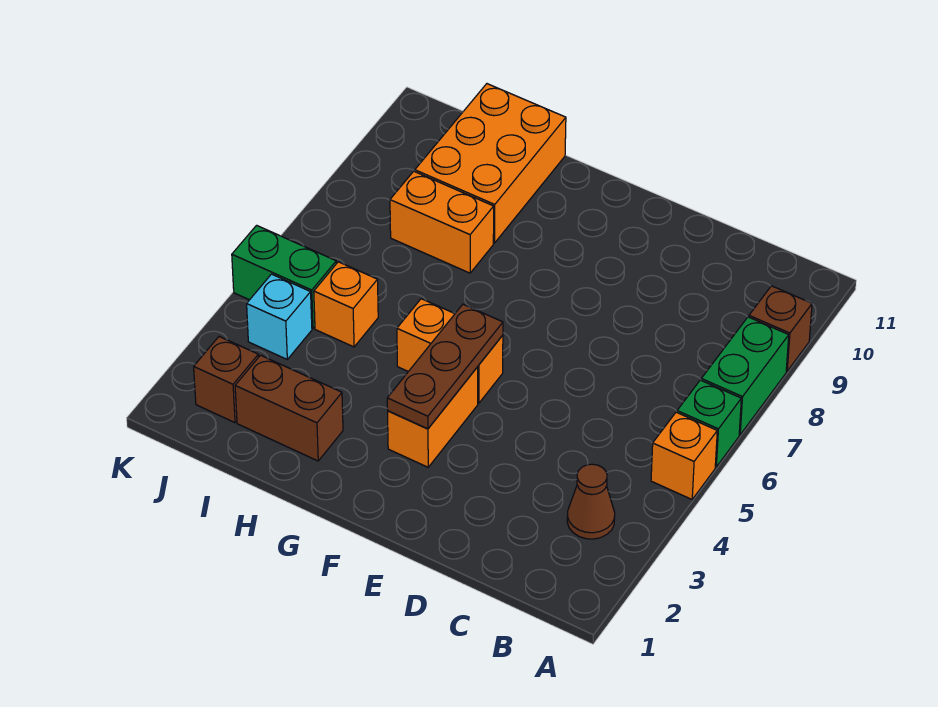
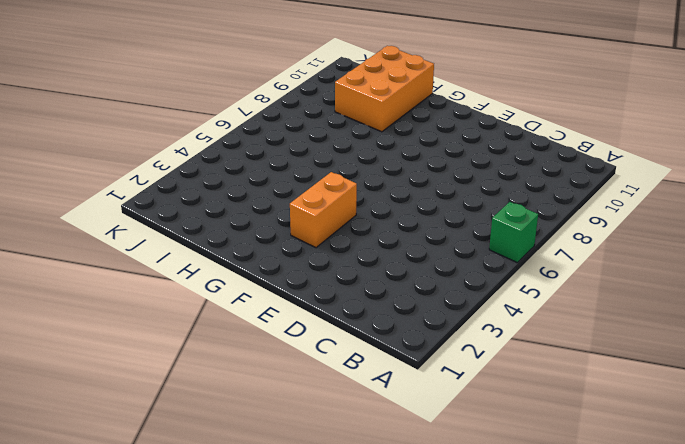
none -> orange brick A5 level 1
none -> green brick A7:A8 level 1
none -> brown brick A9 level 1

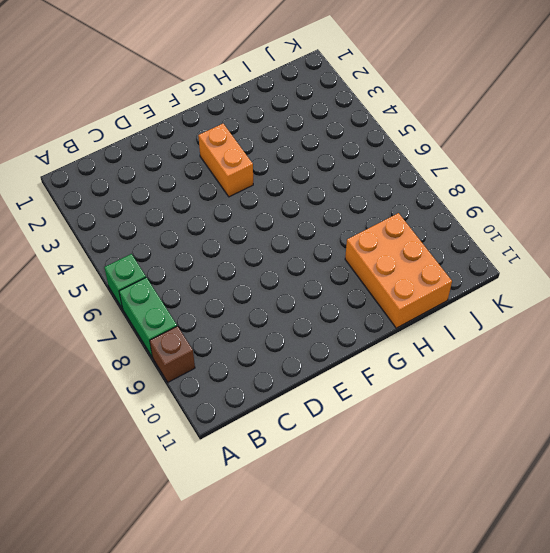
none -> orange brick A5 level 1
none -> brown cone B3 level 1
none -> orange brick F5:G5 level 1

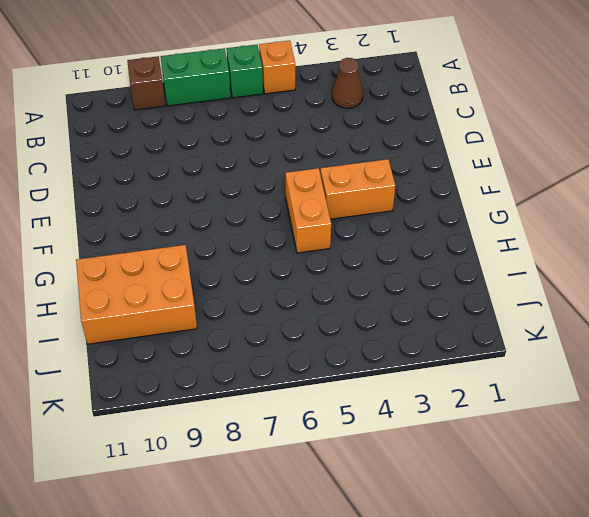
none -> brown brick H2:I2 level 1
none -> orange brick H8:I8 level 1
none -> orange brick I5 level 1

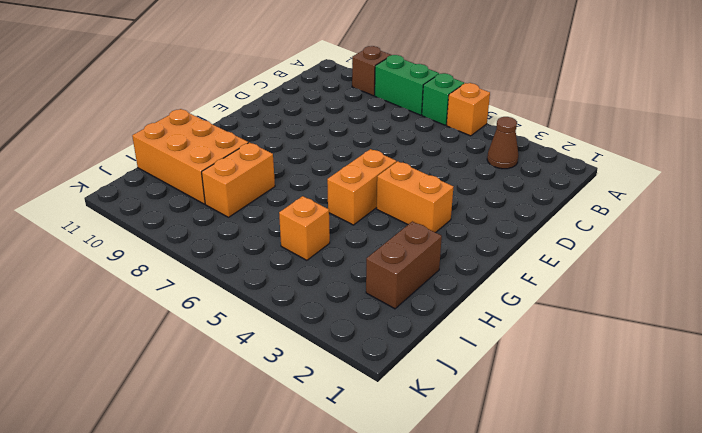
none -> brown brick J2 level 1
none -> cyan brick J4 level 1
none -> green brick J5:K5 level 1

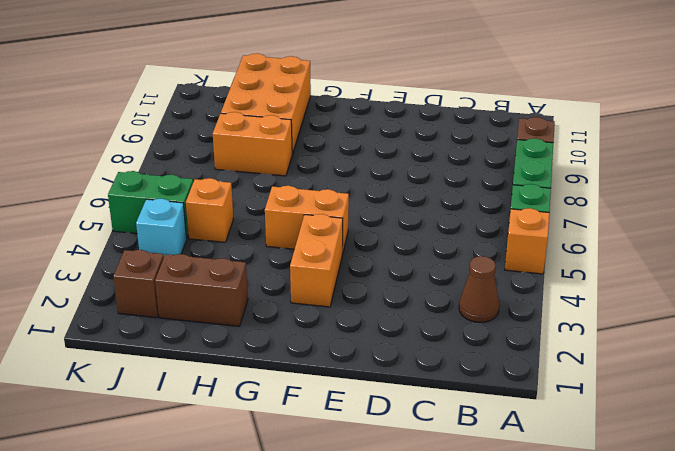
none -> brown plate F3:F5 level 2

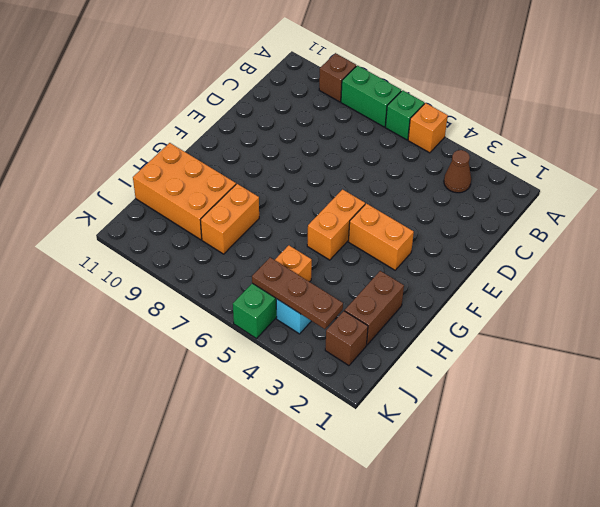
brown plate J3:J5 level 2 -> brown plate F3:F5 level 2

